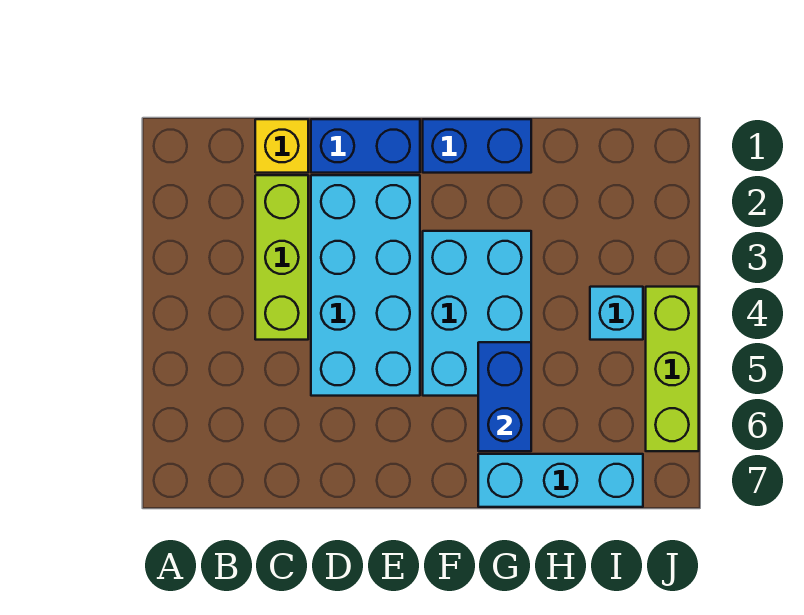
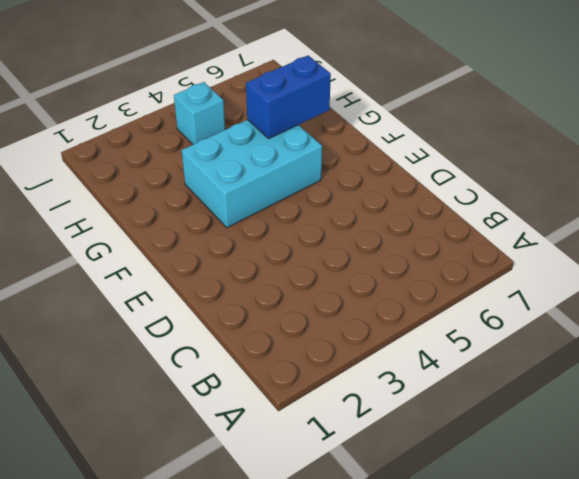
none -> yellow brick C1 level 1
none -> lime brick C2:C4 level 1

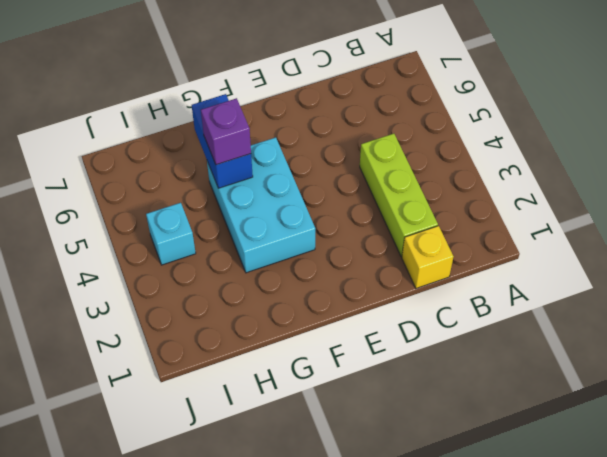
purple brick G5 level 3 -> none
none -> blue brick D1:E1 level 1
none -> cyan brick D2:E5 level 1

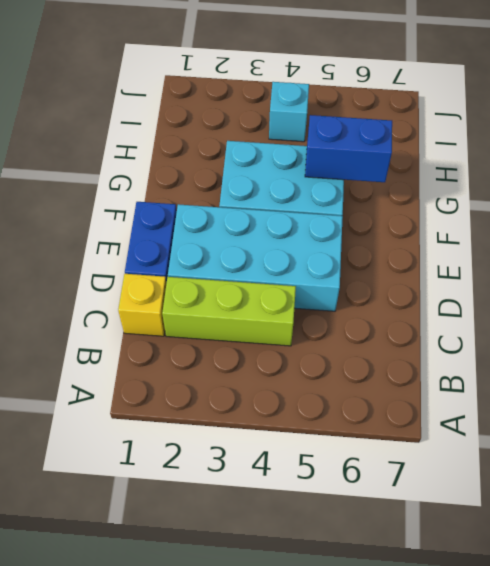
none -> blue brick F1:G1 level 1
none -> cyan brick G7:I7 level 1

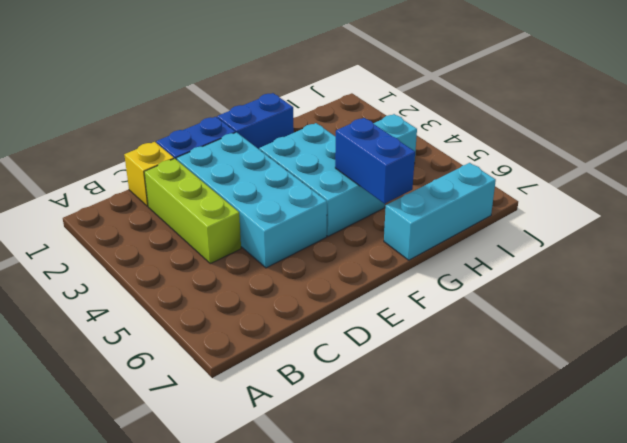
none -> lime brick J4:J6 level 1

